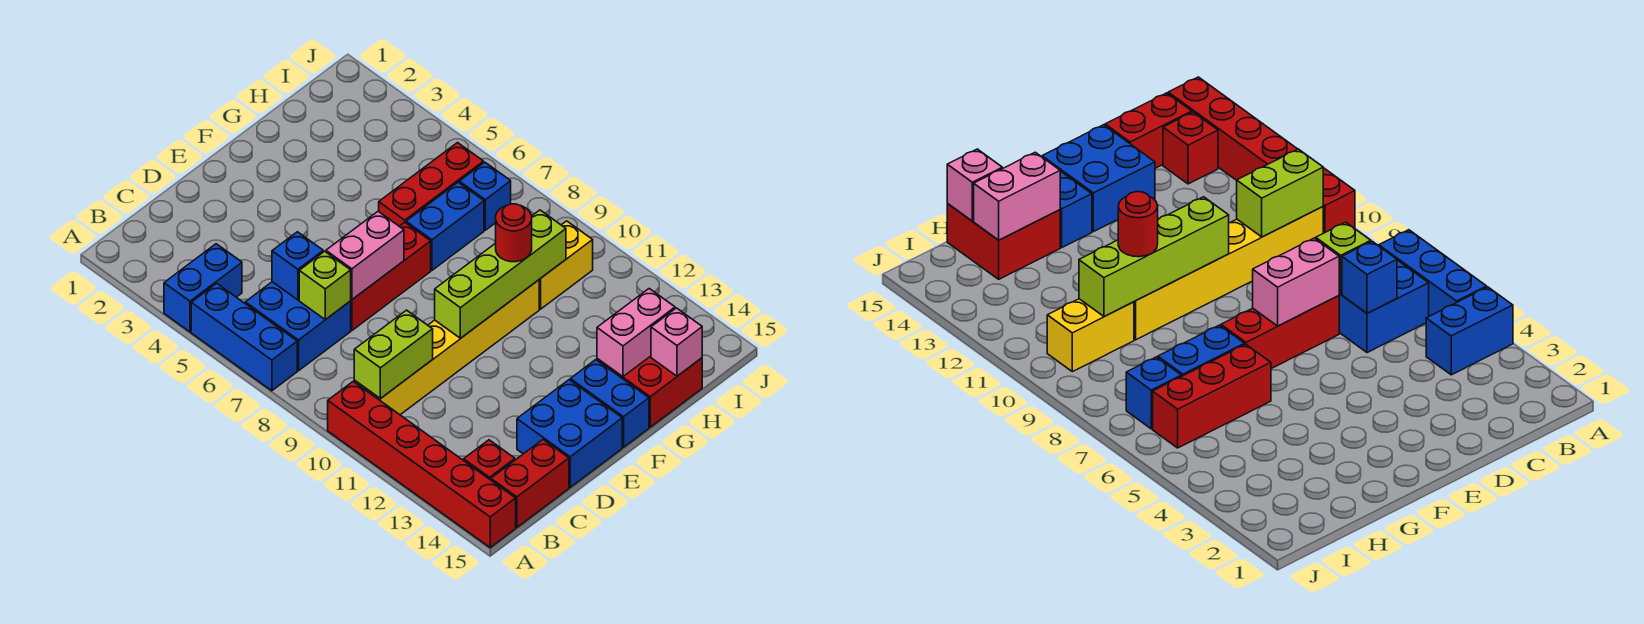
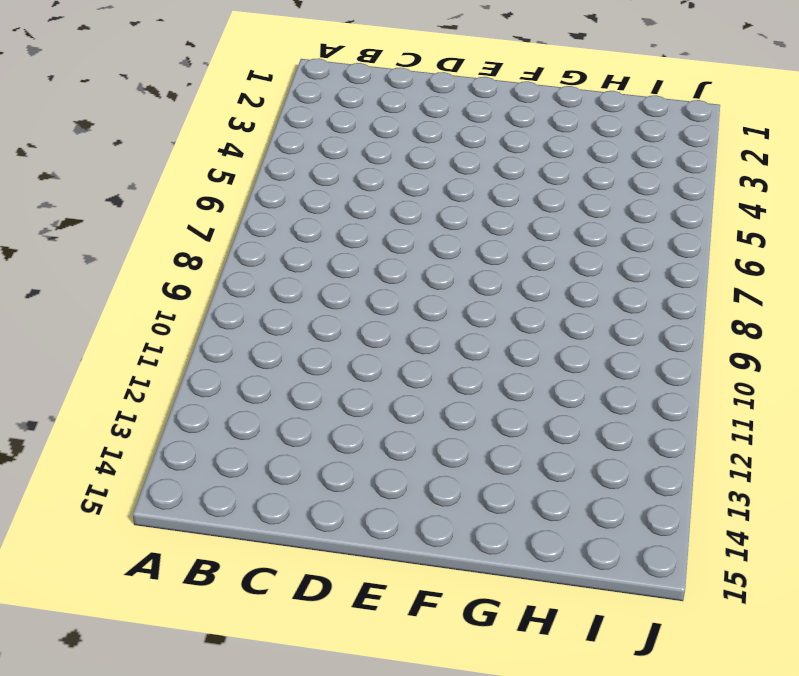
none -> blue brick A4:B4 level 1
none -> blue brick A5:A7 level 1
none -> red brick A10:A15 level 1

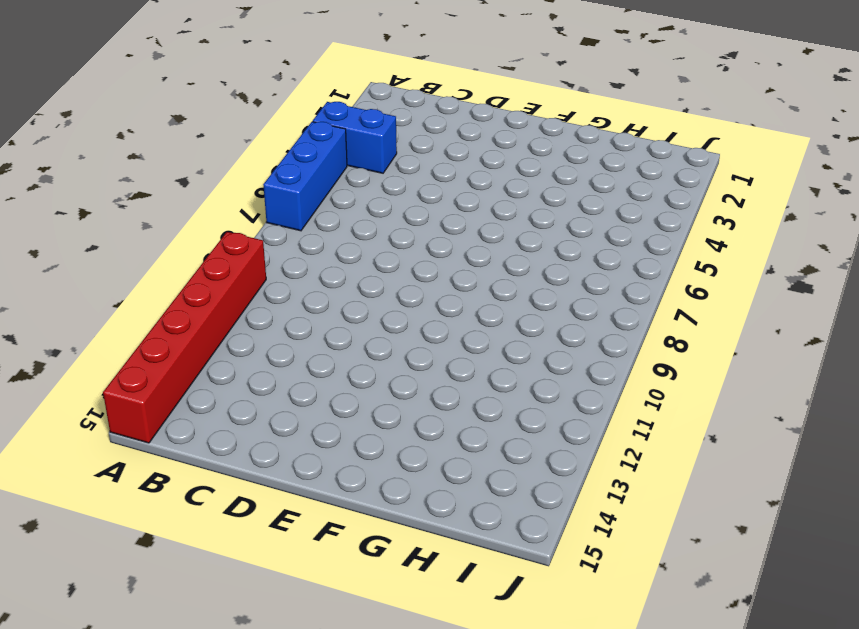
none -> blue brick B6:C7 level 1
none -> yellow brick B10:G10 level 1
none -> red brick B14 level 1

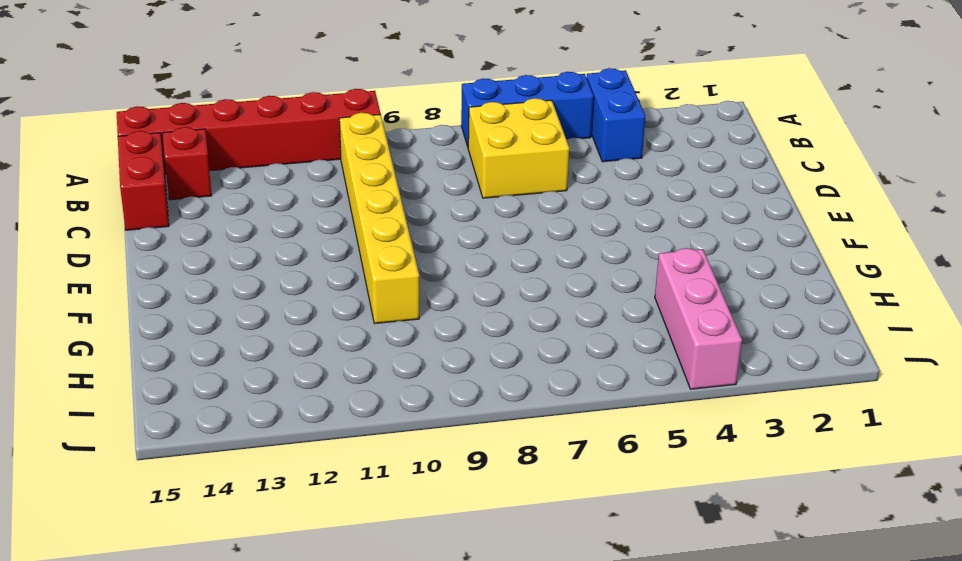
yellow brick B6:C7 level 1 -> blue brick B6:C7 level 1
pink brick H4:J4 level 1 -> none
none -> red brick D7:F7 level 1
none -> blue brick D14:E15 level 1
none -> blue brick F14:F15 level 1

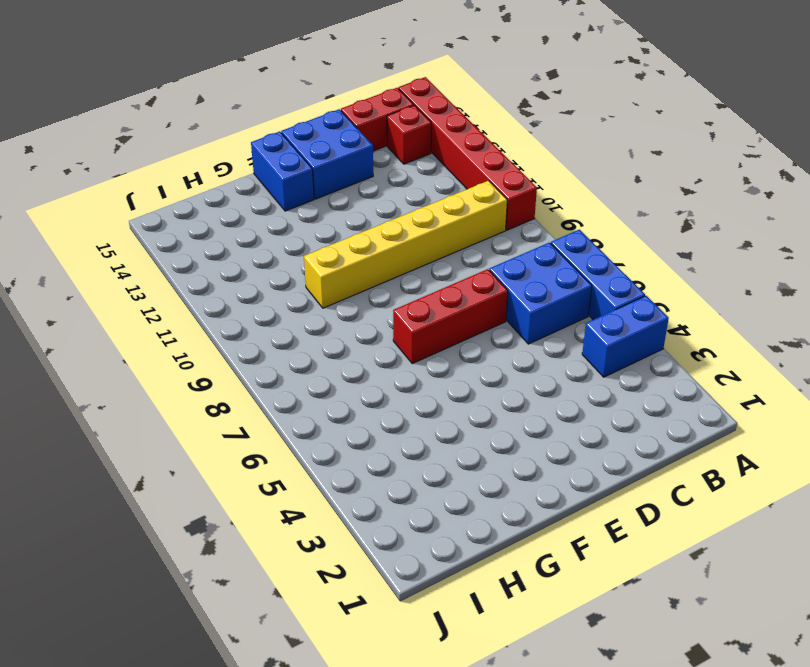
none -> red brick G6:I6 level 1
none -> blue brick G7:H7 level 1
none -> red brick G14:H15 level 1

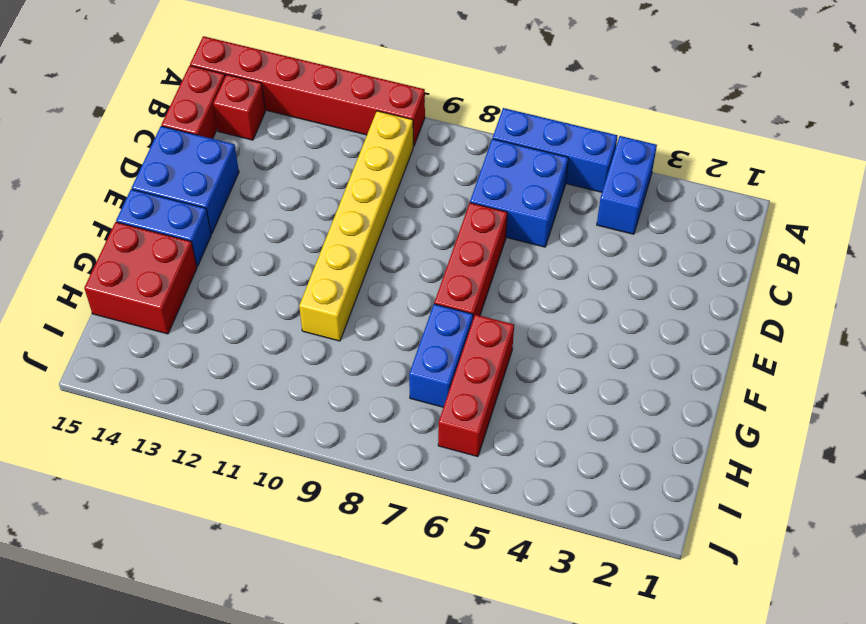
none -> yellow brick H10:I10 level 1
none -> blue brick I7 level 1
none -> lime brick B10:C10 level 2

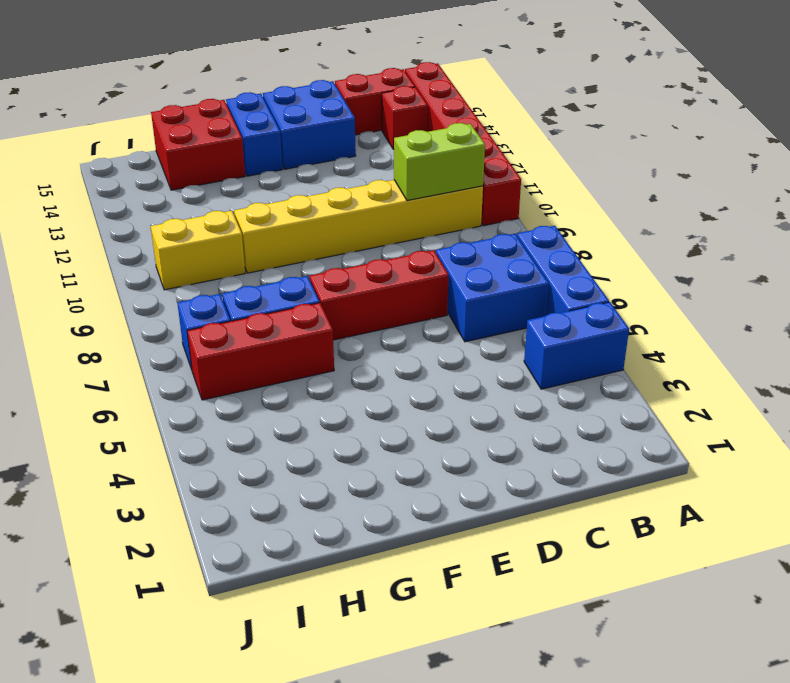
none -> blue brick C6 level 2
none -> lime brick C7 level 2
none -> pink brick D7:E7 level 2

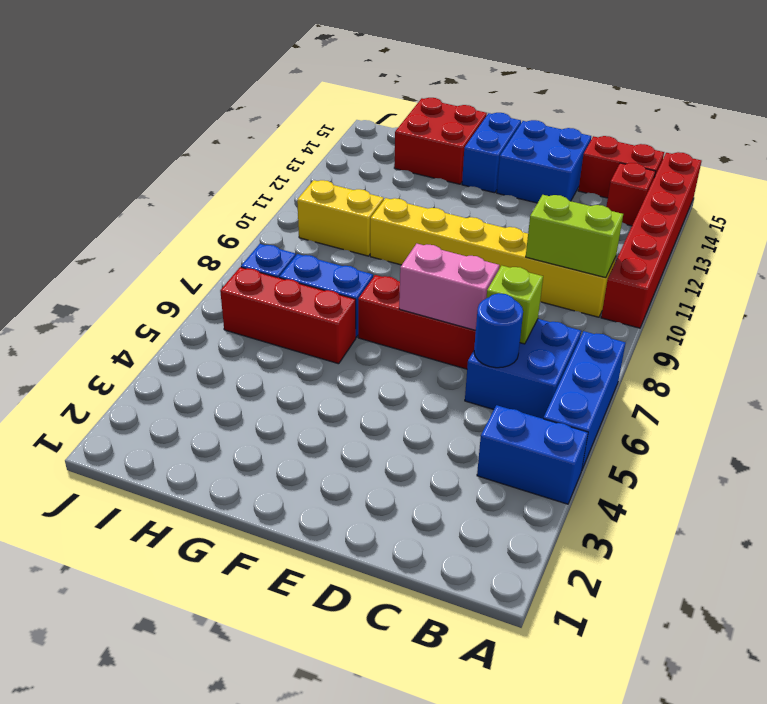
blue round brick C6 level 2 -> blue brick C6 level 2
none -> lime brick E10:H10 level 2
none -> pink brick G14:H14 level 2
none -> pink brick H15 level 2

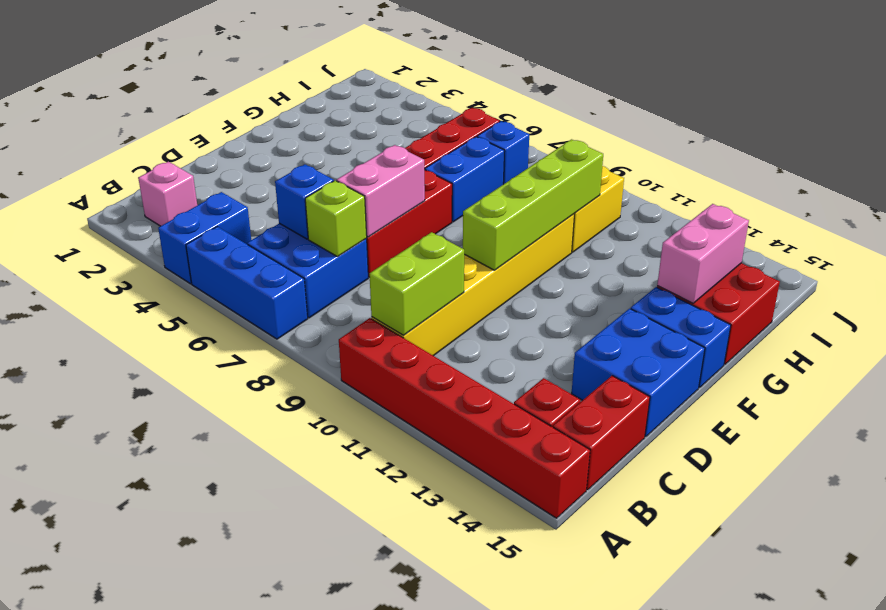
pink brick B2 level 1 -> pink brick H15 level 2
none -> red round brick G10 level 3

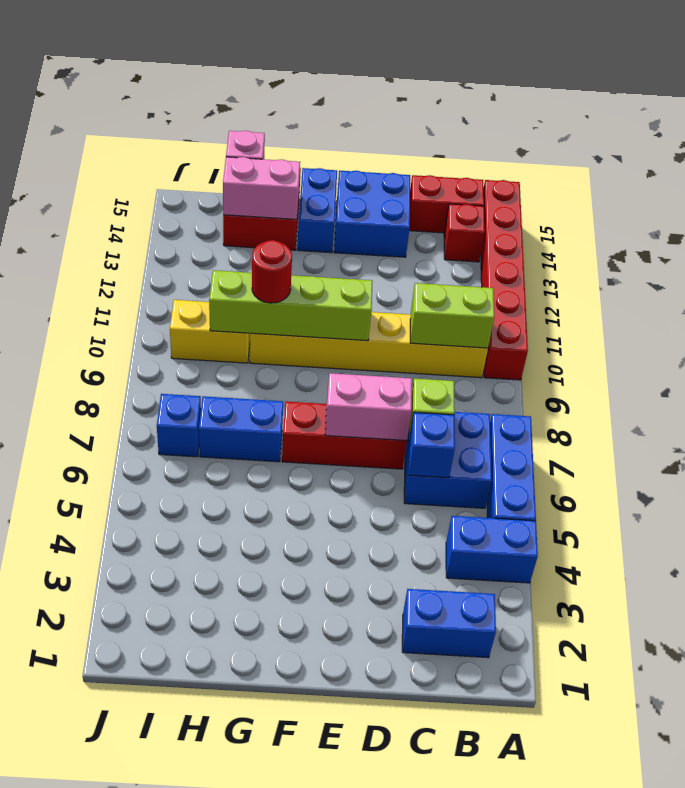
blue brick B2:C2 level 1 -> none
none -> red brick G6:I6 level 1

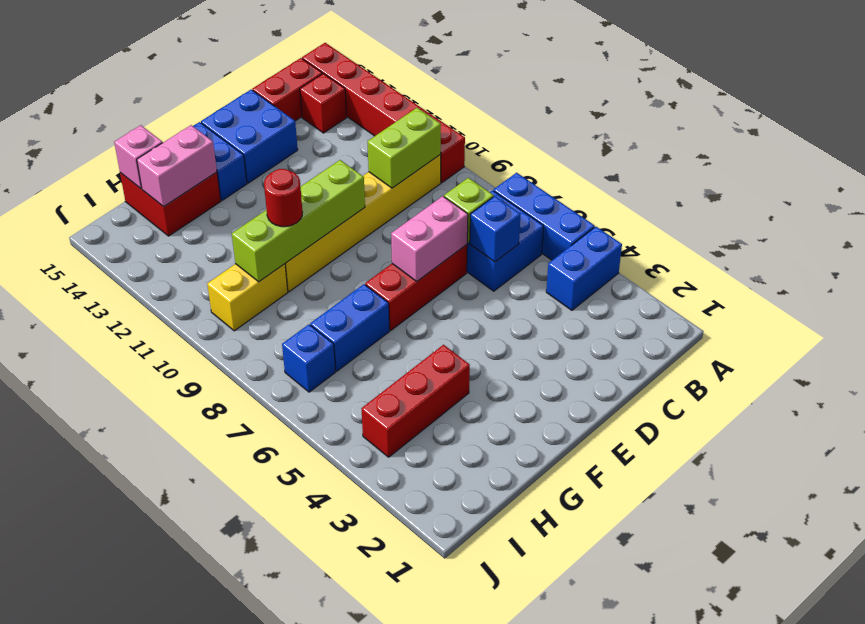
red brick G4:I4 level 1 -> red brick G6:I6 level 1

